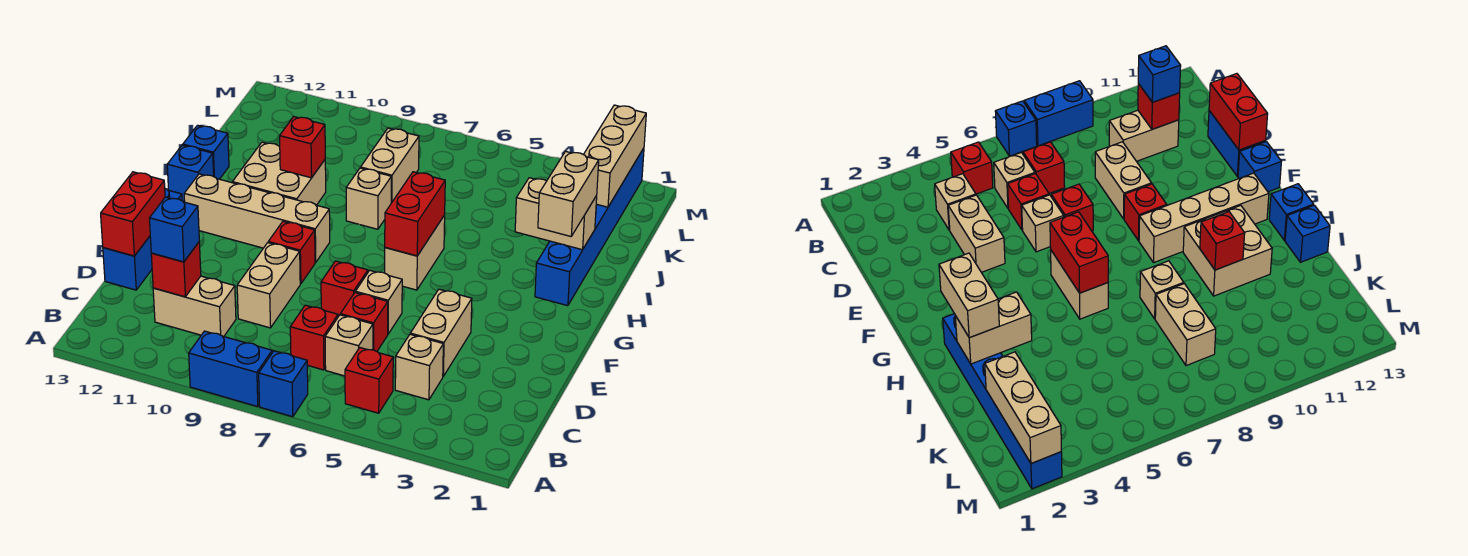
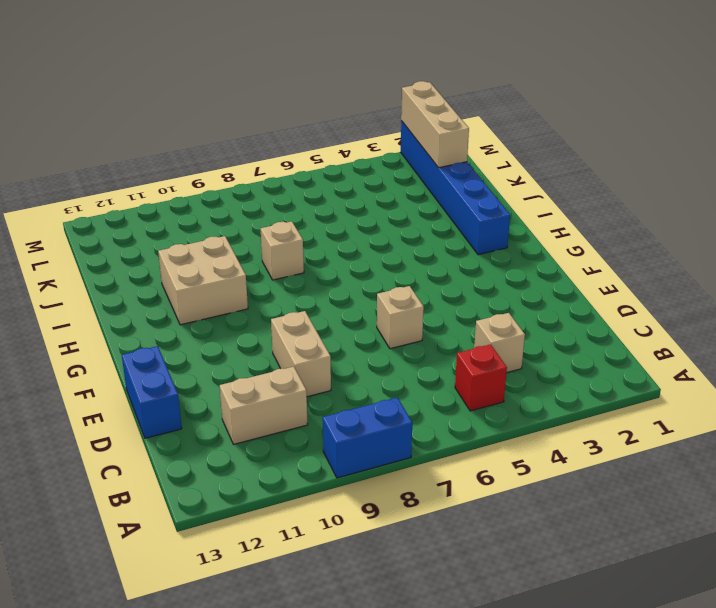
none -> blue brick A7 level 1
none -> tan brick C6 level 1
none -> red brick C7 level 1
none -> tan brick D4:E4 level 1

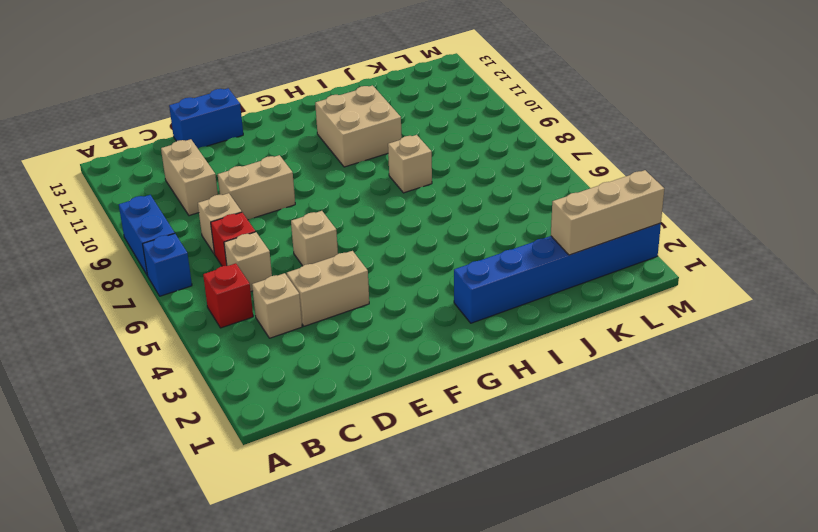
tan brick C8 level 1 -> none
none -> red brick D6 level 1
none -> red brick E7 level 1
none -> red brick F9 level 1
none -> blue brick F13 level 1

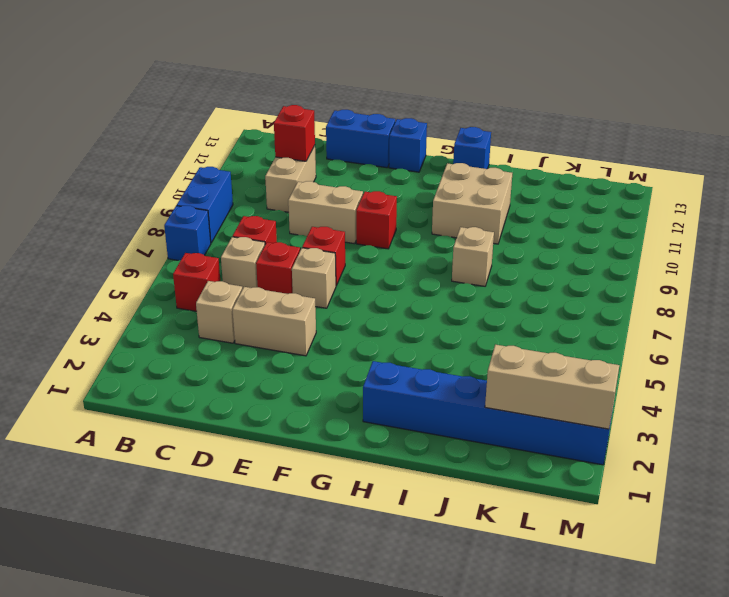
none -> tan brick G6:H6 level 1
none -> tan brick G9:G12 level 1
none -> blue brick I13 level 1
none -> tan brick J8:K8 level 1

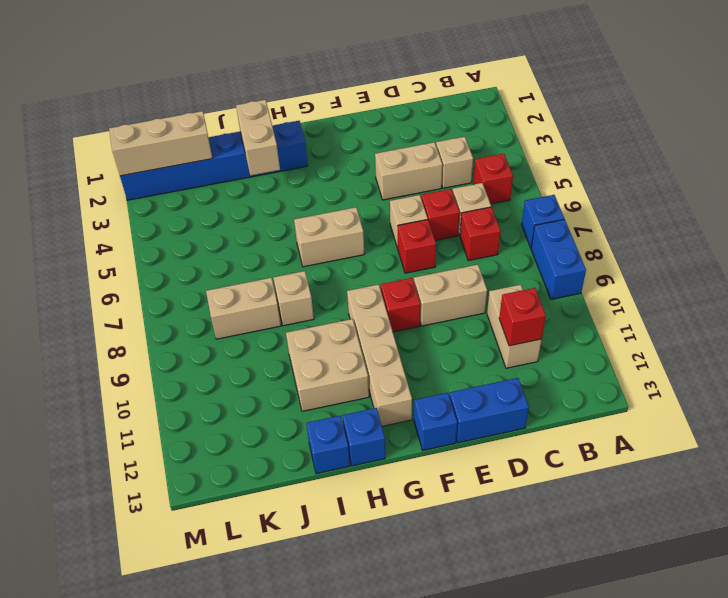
none -> red brick D13:E13 level 2
none -> red brick G6:H6 level 2
none -> red brick I10 level 2
none -> blue brick C11 level 3

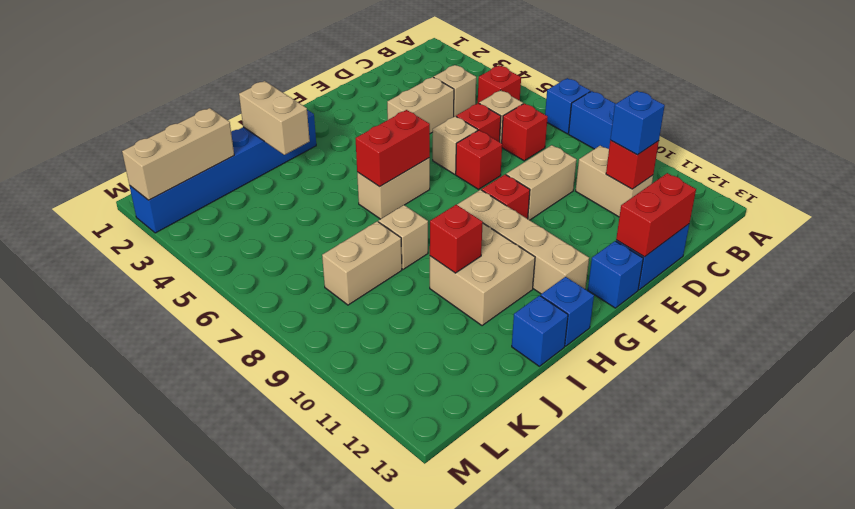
none -> tan brick H2:I2 level 3

